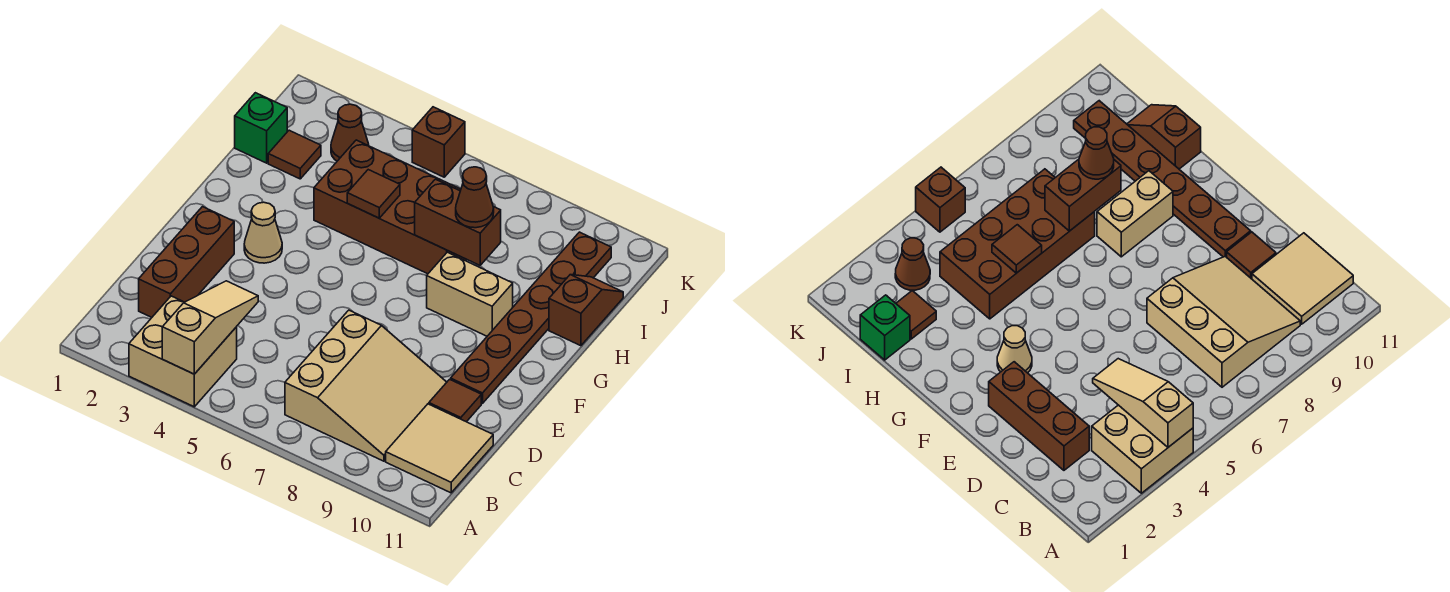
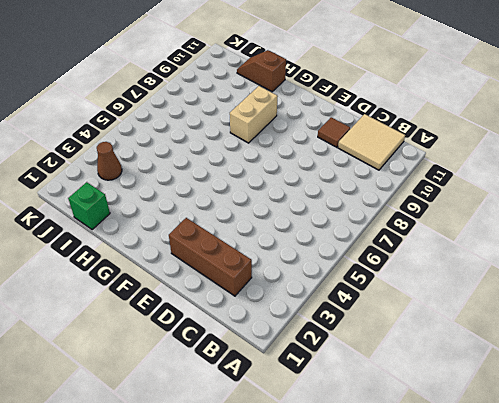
none -> tan brick A3:B4 level 1
none -> tan slope B7:D9 level 1 top 7
none -> brown plate E10:J10 level 1

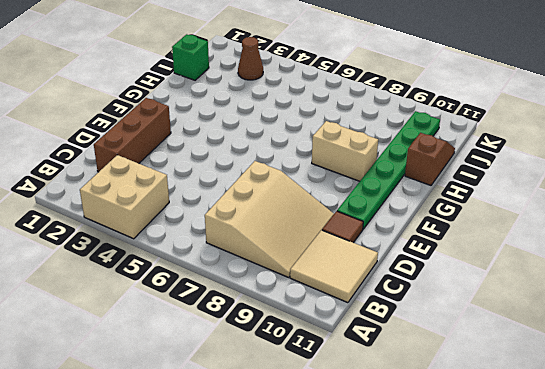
green plate E10:J10 level 1 -> brown plate E10:J10 level 1
none -> tan cone F3 level 1
none -> brown brick H4:I7 level 1
none -> brown tile I2 level 1

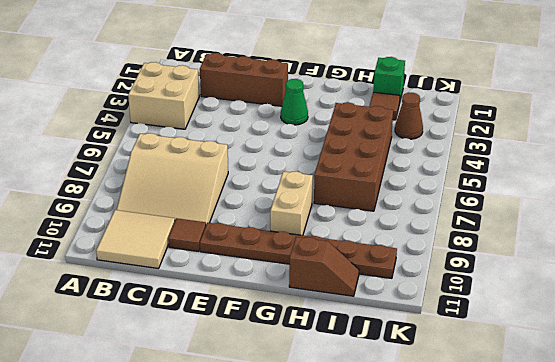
green cone F3 level 1 -> tan cone F3 level 1
none -> brown brick K5 level 1
none -> tan slope A4:C4 level 2 top A
none -> brown tile H5 level 2

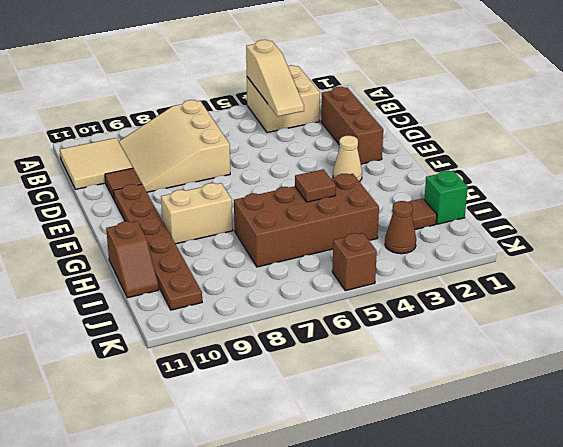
none -> brown brick H7:H8 level 2
none -> brown cone H8 level 3

